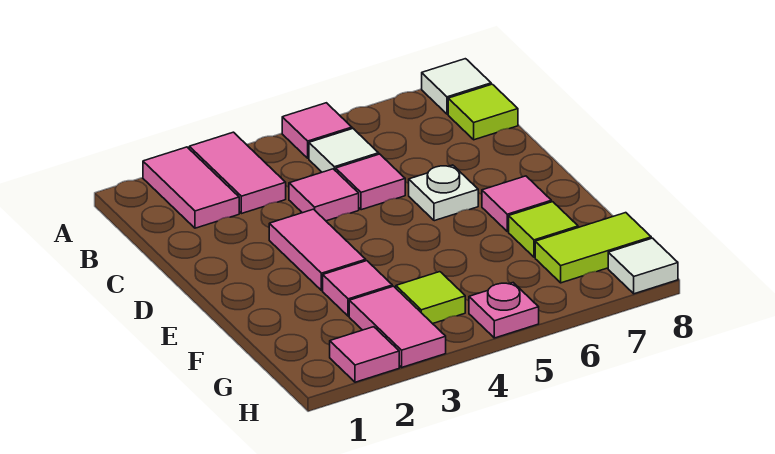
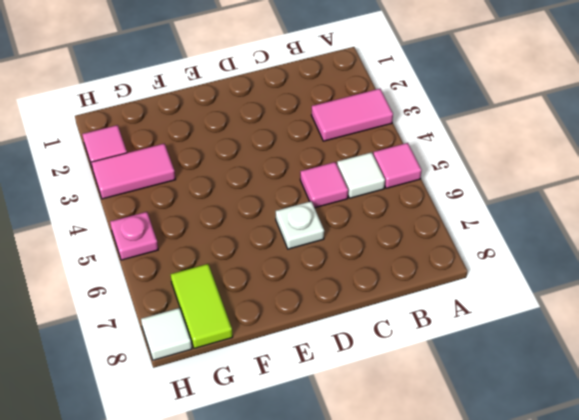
none -> pink tile A2:B2 level 1
none -> white tile A8 level 1
none -> lime tile B8 level 1

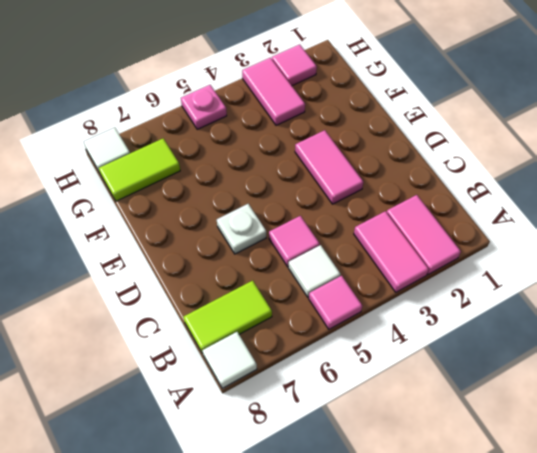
lime tile B7:B8 level 1 -> lime tile B8 level 1
none -> pink tile C4 level 1
none -> pink tile E7 level 1
none -> pink tile F3 level 1

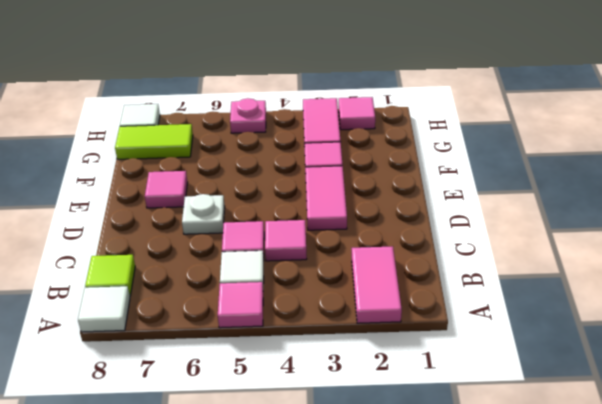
none -> pink tile A3:B3 level 1
none -> lime tile F7 level 1
none -> lime tile G4 level 1

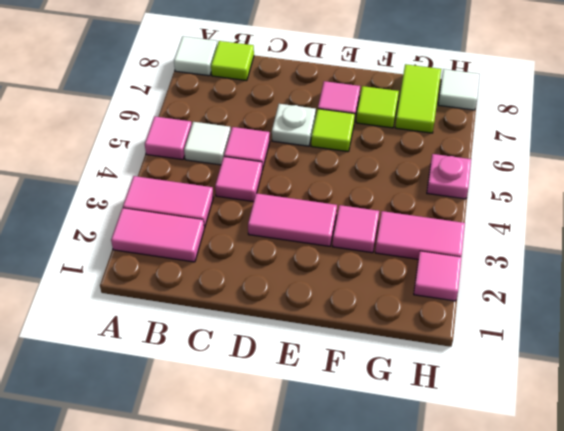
lime tile E6 level 1 -> lime tile G4 level 1

